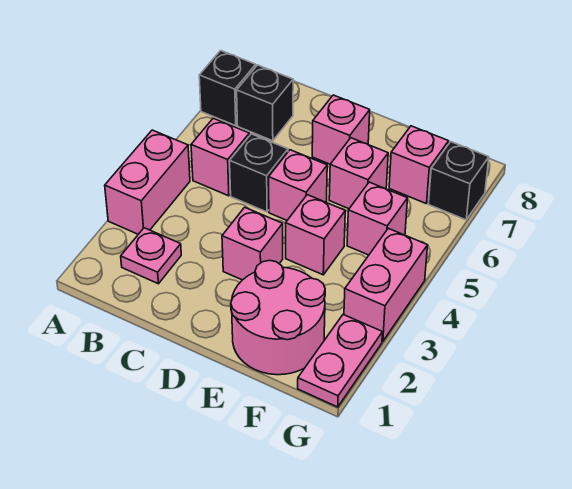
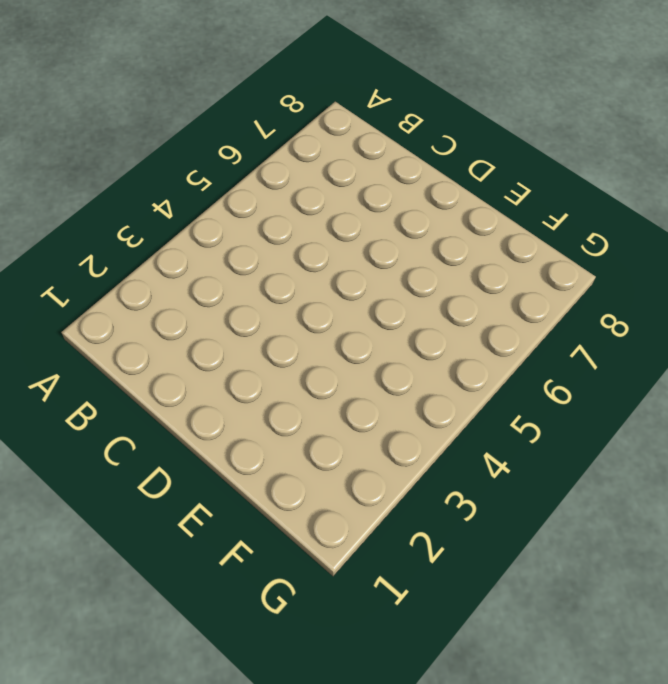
none -> pink brick A3:A4 level 1
none -> black brick A7 level 1
none -> pink plate B2 level 1

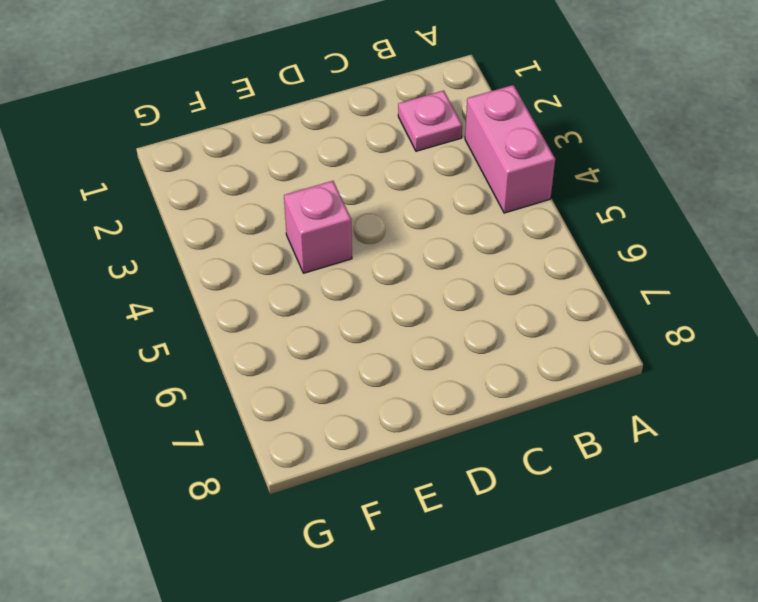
none -> black brick A7 level 1
none -> pink brick B5 level 1
none -> black brick B7 level 1

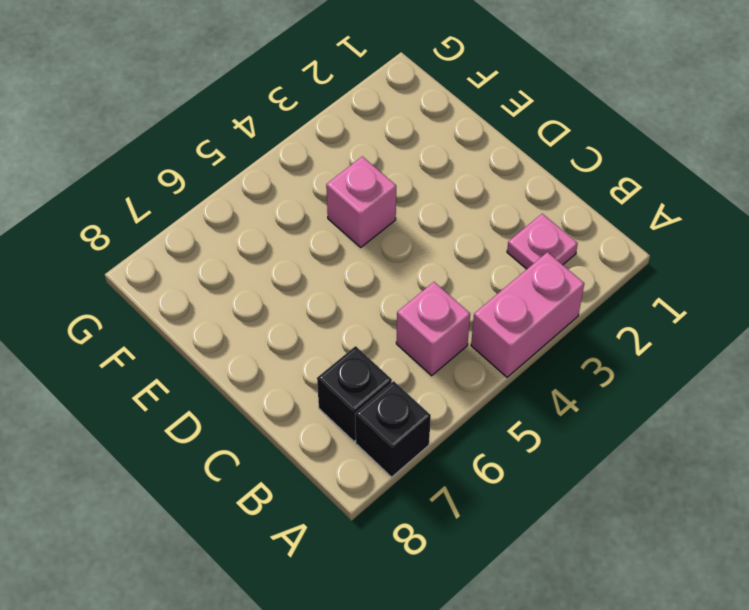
none -> black brick C5 level 1
none -> pink brick D3 level 1
none -> pink brick D5 level 1

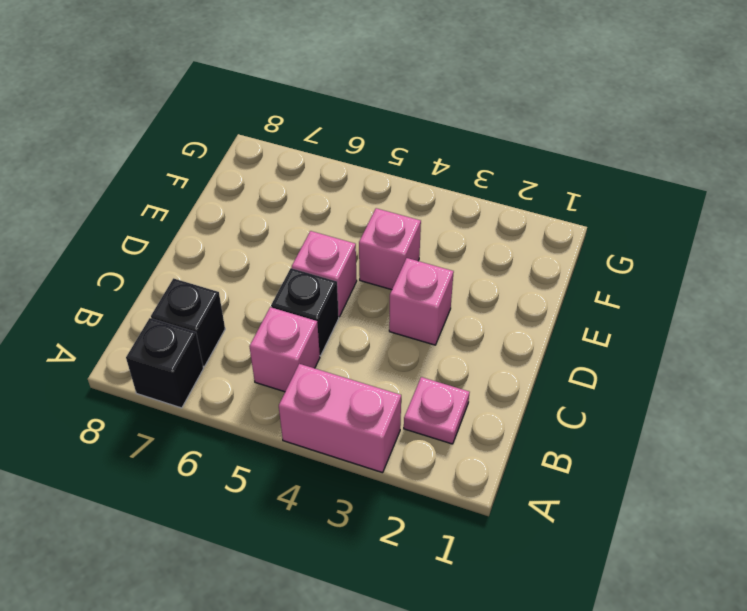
none -> pink brick D7 level 1
none -> pink round brick E1:F2 level 1
none -> pink brick E6 level 1

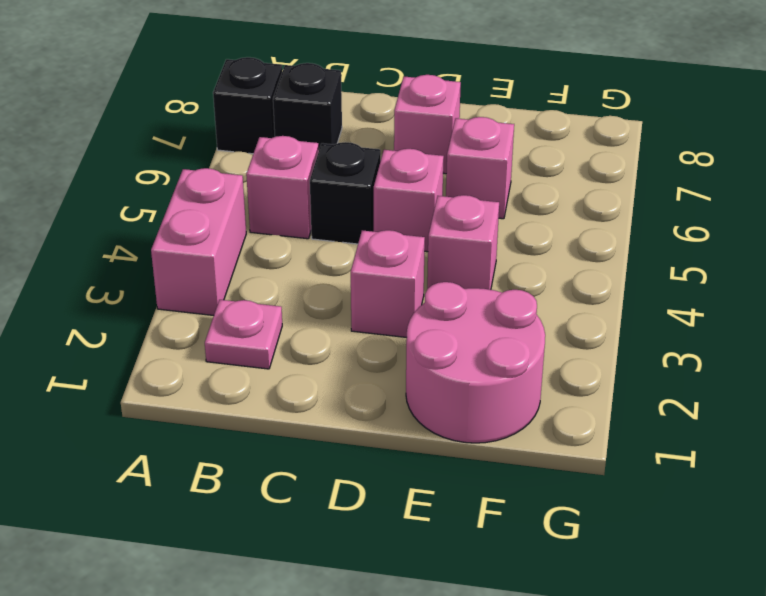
none -> pink brick F5 level 1
none -> pink brick F7 level 1
none -> pink plate G1:G2 level 1

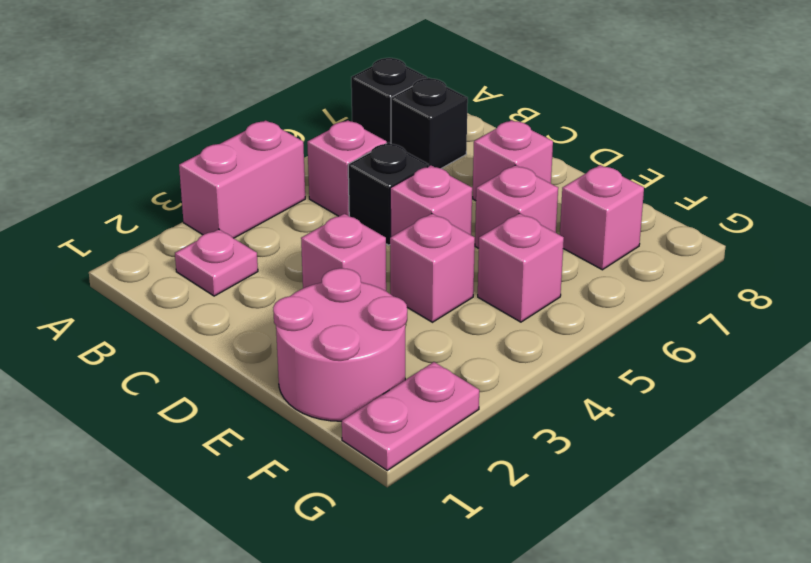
none -> pink brick G3:G4 level 1
none -> black brick G7 level 1

